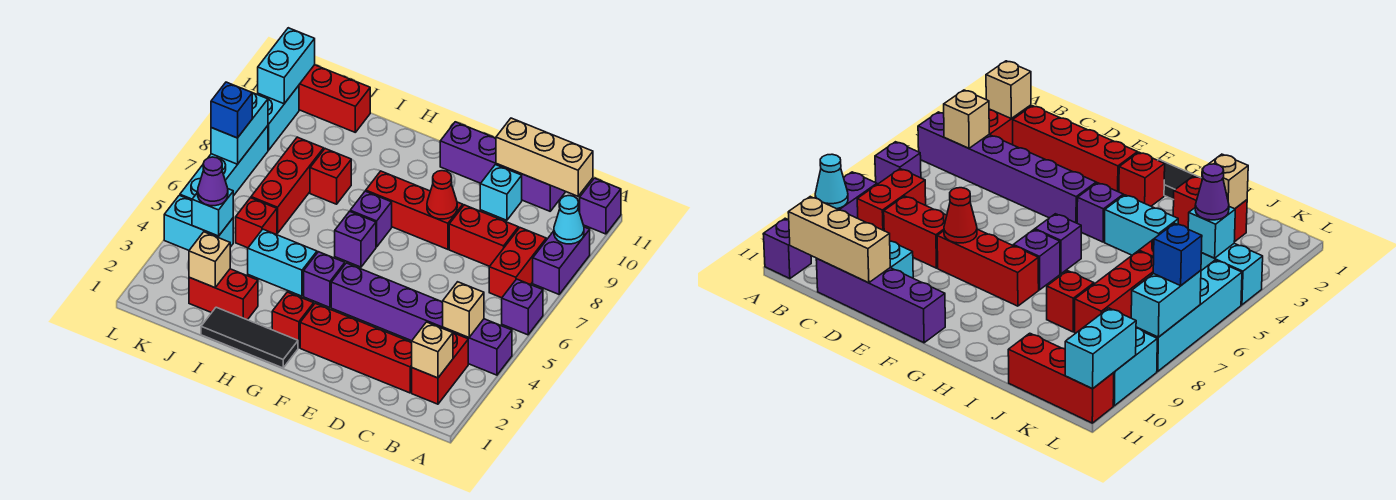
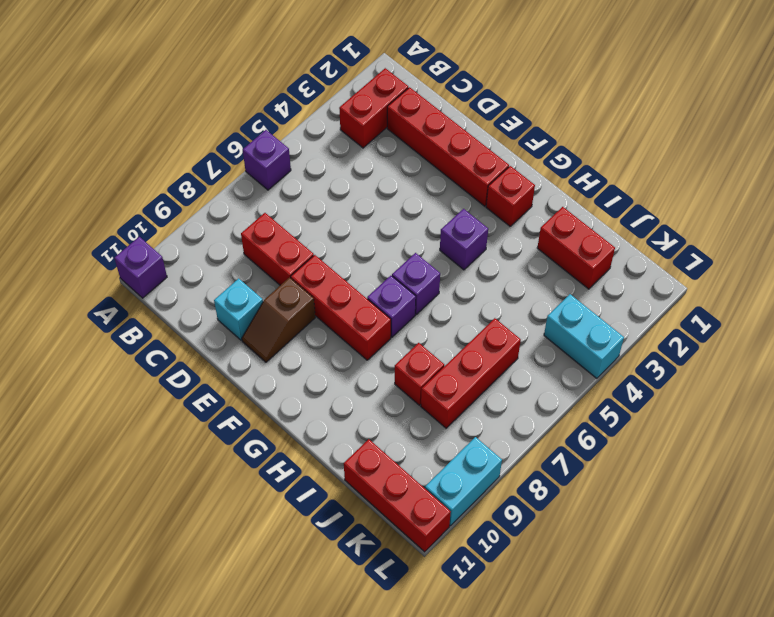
brown slope E9:E10 level 1 top 9 -> none
none -> purple brick A4:F4 level 1
none -> purple brick A8:A9 level 1
none -> red brick B7:B8 level 1
none -> purple brick C11:F11 level 1

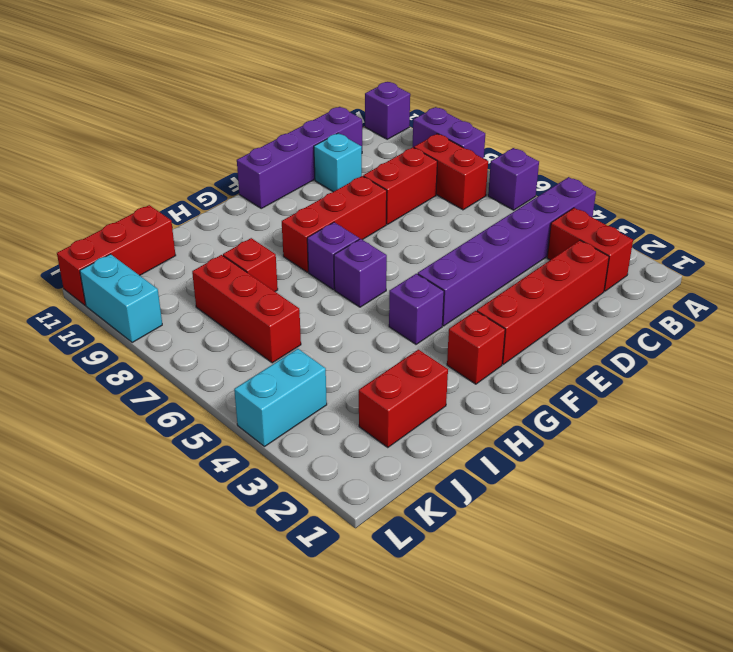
none -> black tile G1:I1 level 1
none -> cyan brick H4:I4 level 1
none -> red brick J5 level 1
none -> cyan brick L5:L8 level 1

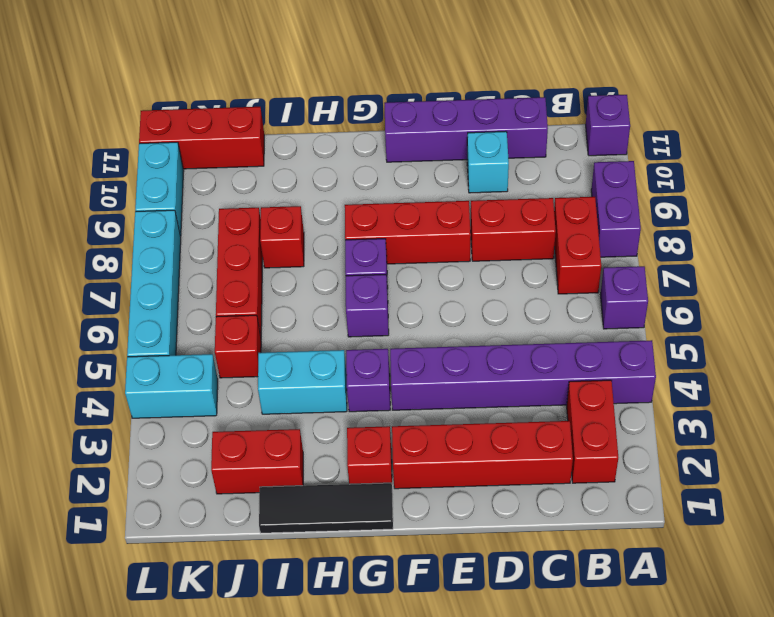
none -> cyan cone A9 level 2
none -> tan brick B2 level 2
none -> tan brick B4 level 2
none -> tan brick B11:D11 level 2

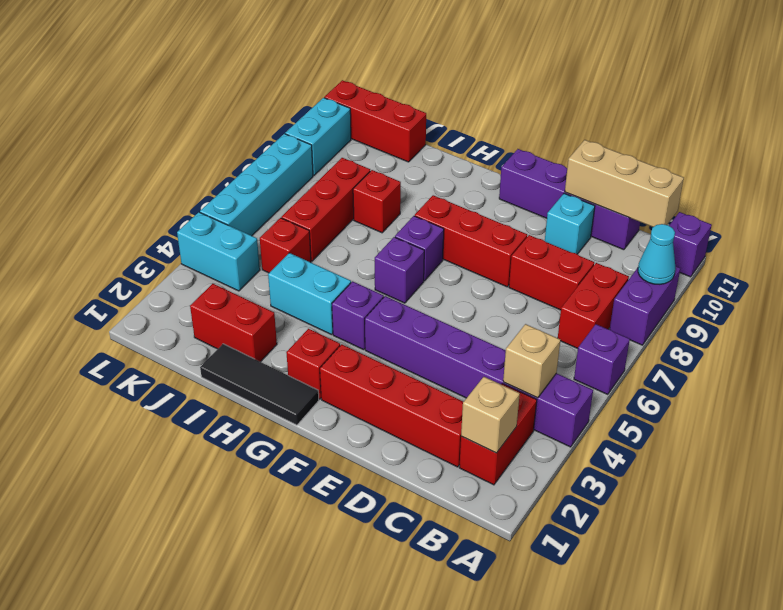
none -> red cone E8 level 2
none -> tan brick J2 level 2
none -> cyan brick K4 level 2
none -> cyan brick L7:L8 level 2

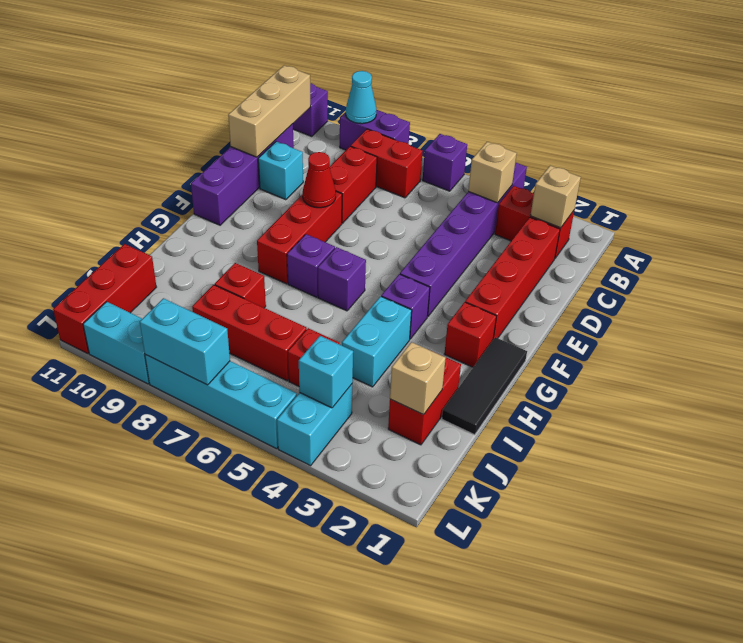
none -> cyan brick L10:L11 level 2
none -> purple cone K4 level 3
none -> blue brick L7 level 3

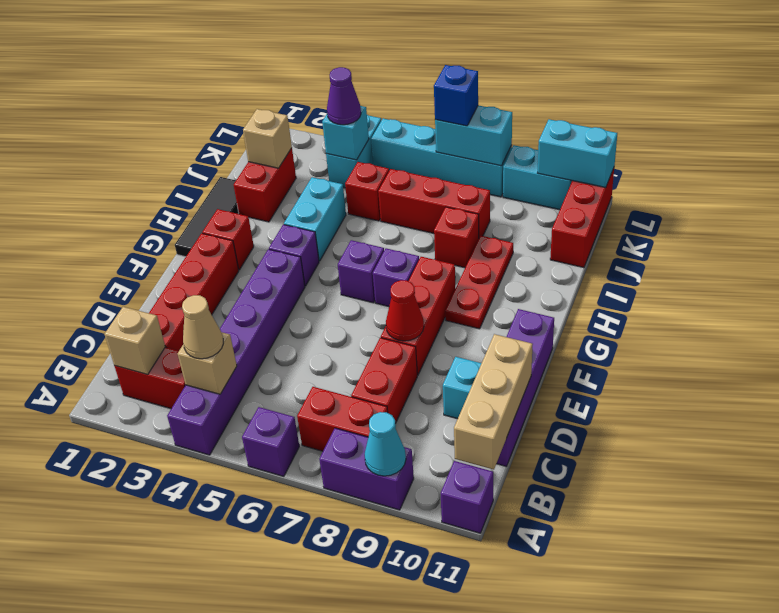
tan cone B4 level 3 -> none
red plate G9:I9 level 1 -> none

